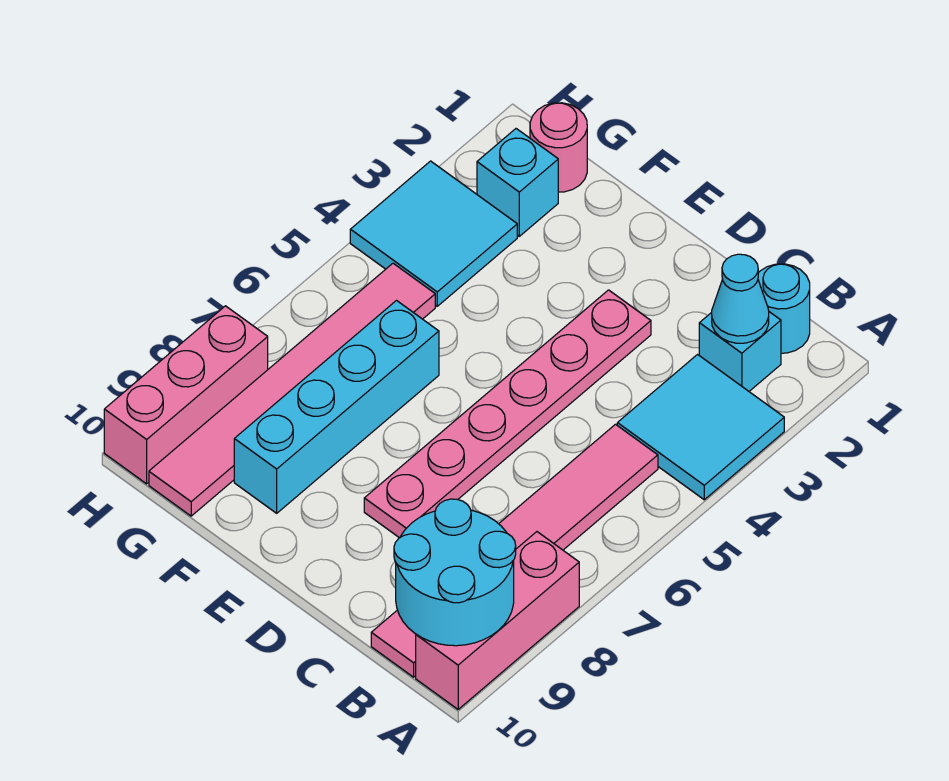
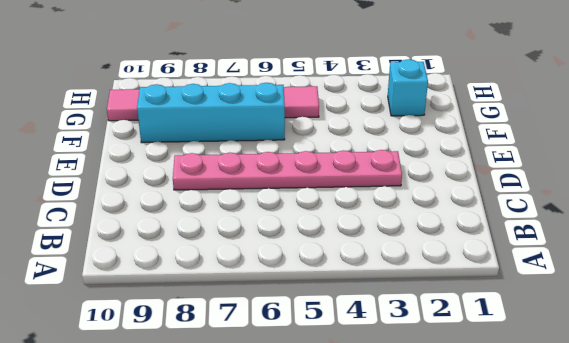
none -> cyan tile A3:B4 level 1
none -> pink brick A8:A10 level 1
none -> cyan round brick B1 level 1

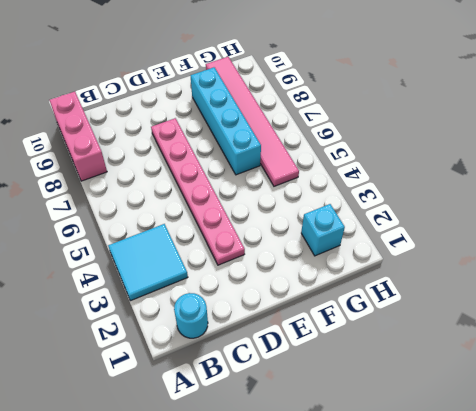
none -> cyan brick B2 level 1
none -> pink tile B5:B10 level 1
none -> pink round brick G1 level 1

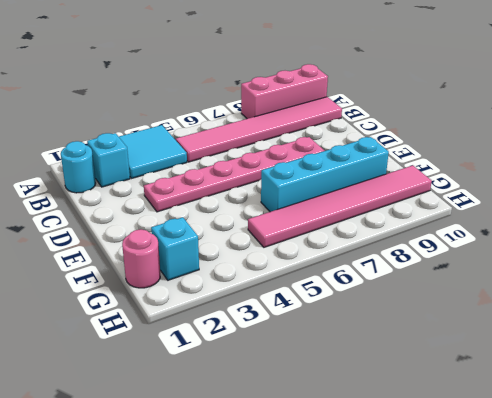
none -> cyan tile G3:H4 level 1
none -> pink brick H8:H10 level 1
none -> cyan round brick A9:B10 level 2

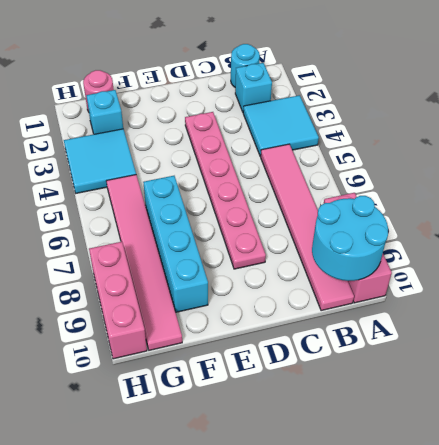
none -> cyan cone B2 level 2

